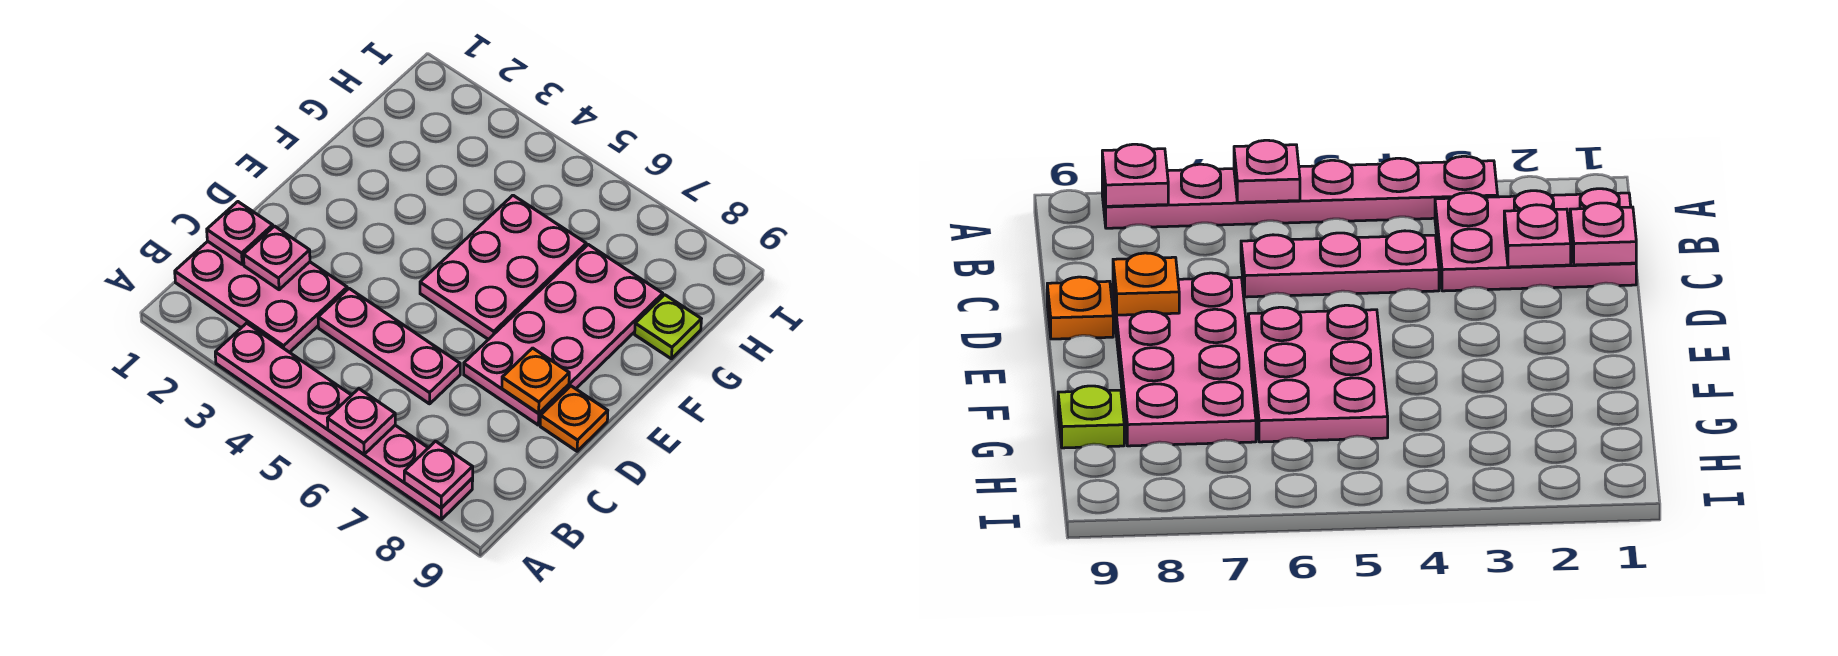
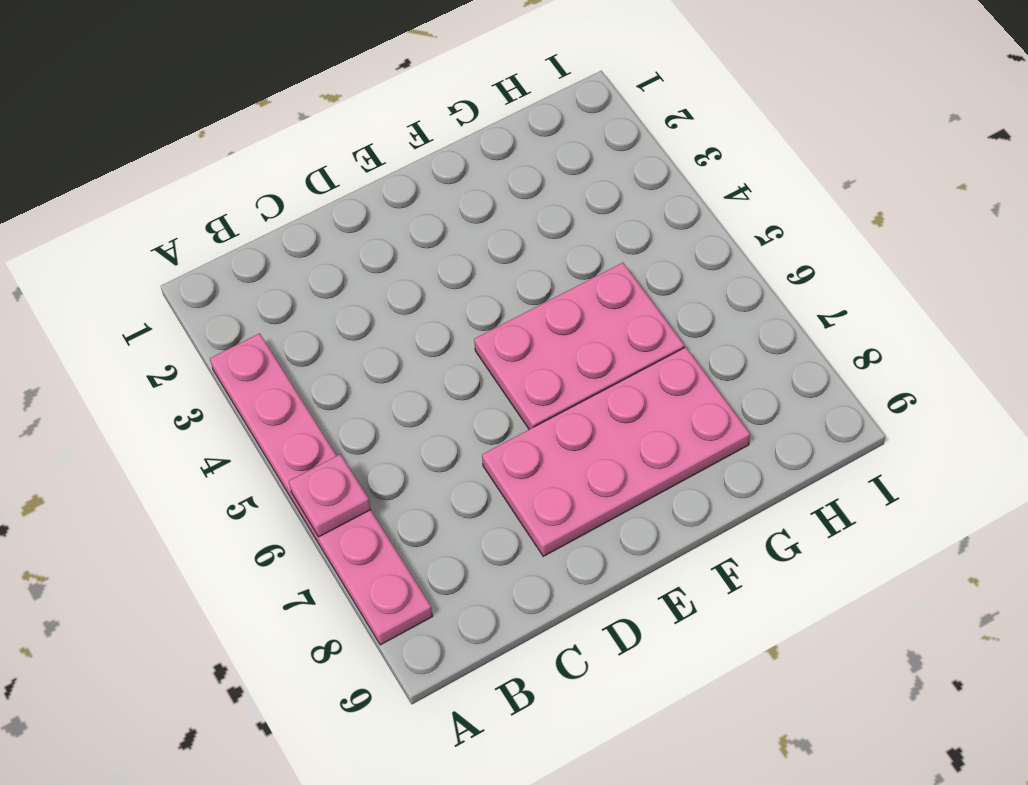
none -> pink plate B1:C3 level 1
none -> pink plate C4:C6 level 1
none -> orange plate D9 level 1

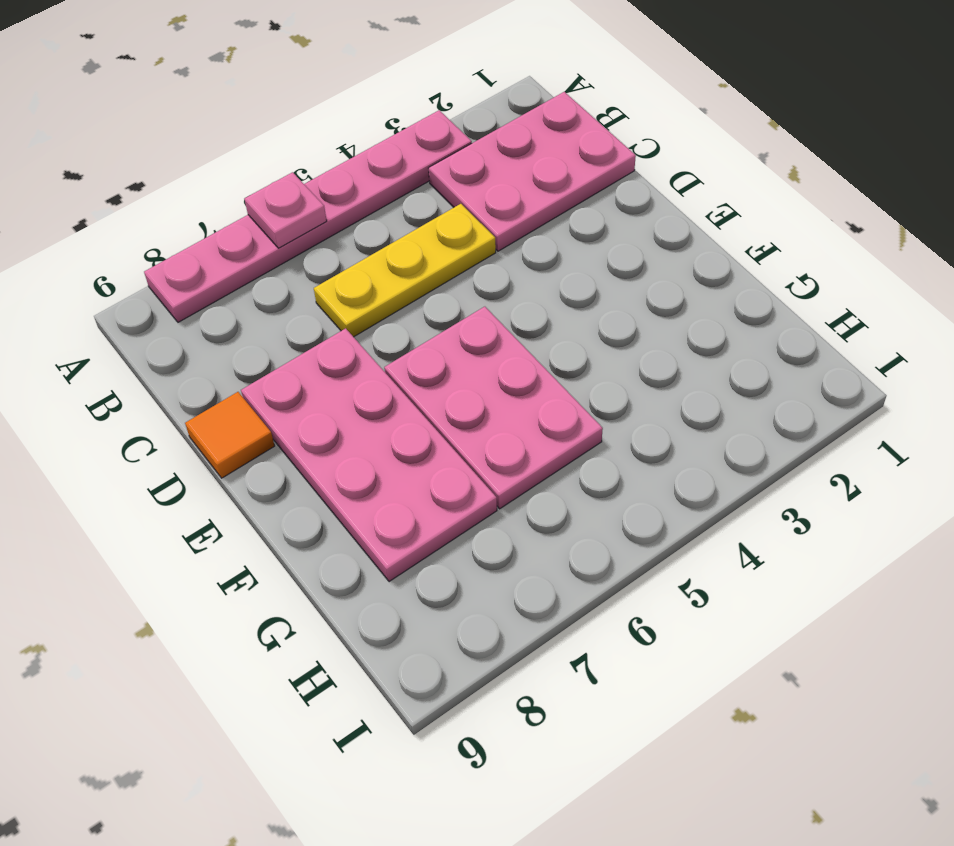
yellow plate C4:C6 level 1 -> pink plate C4:C6 level 1
orange tile D9 level 1 -> orange plate D9 level 1
none -> lime plate G9 level 1
none -> pink plate A8 level 2
none -> pink plate C1 level 2

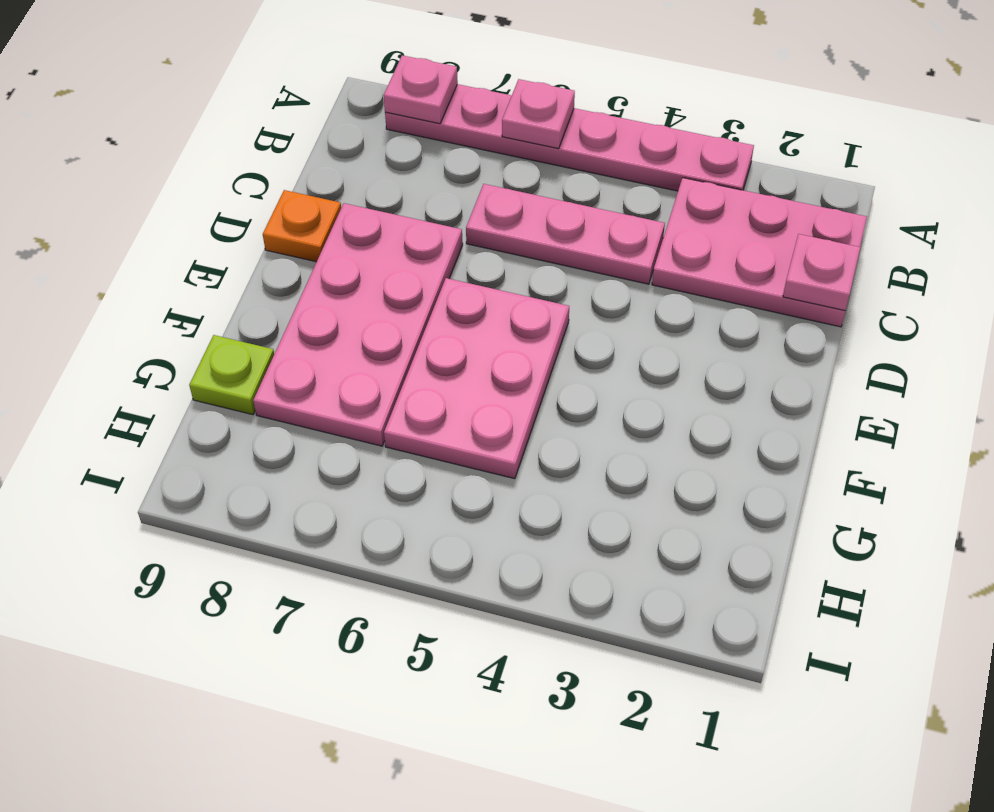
none -> pink plate C2 level 2
none -> orange plate D8 level 2

